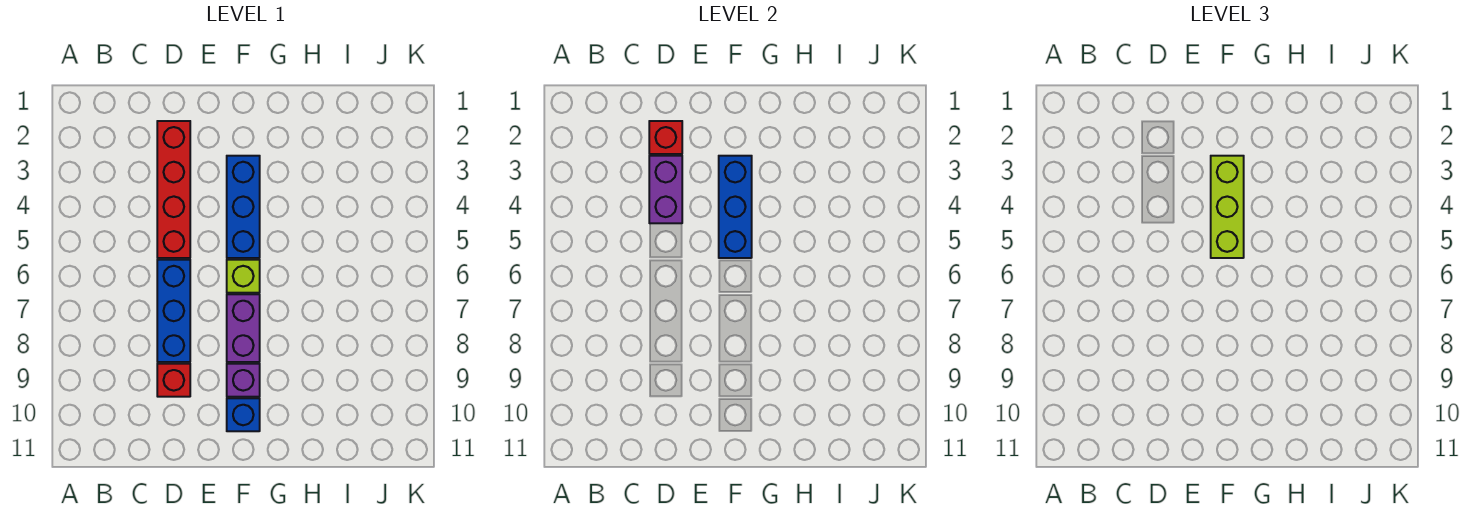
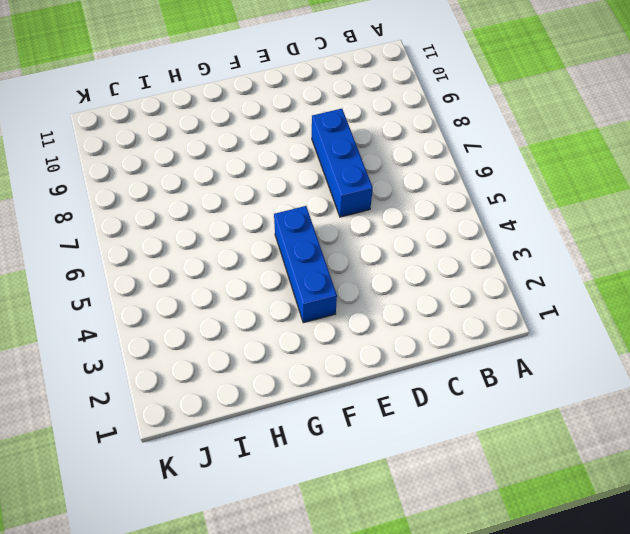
none -> red brick D2:D5 level 1
none -> red brick D9 level 1
none -> lime brick F6 level 1

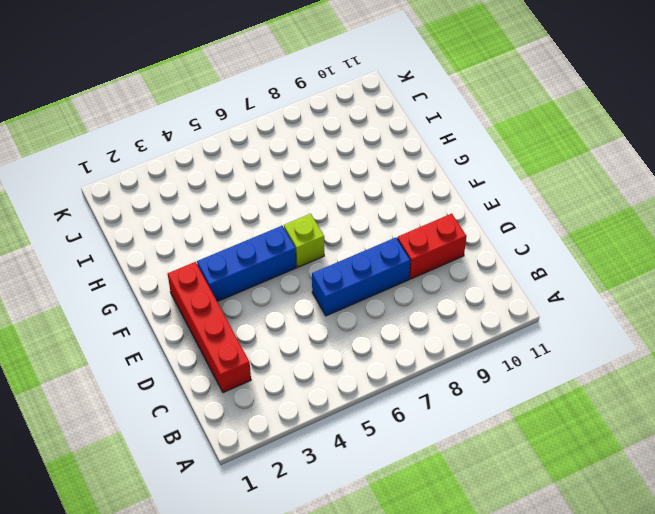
red brick C2:F2 level 1 -> red brick D2:D5 level 1
red brick D9:D10 level 1 -> red brick D9 level 1
none -> purple brick F7:F8 level 1
none -> purple brick F9 level 1
none -> blue brick F10 level 1

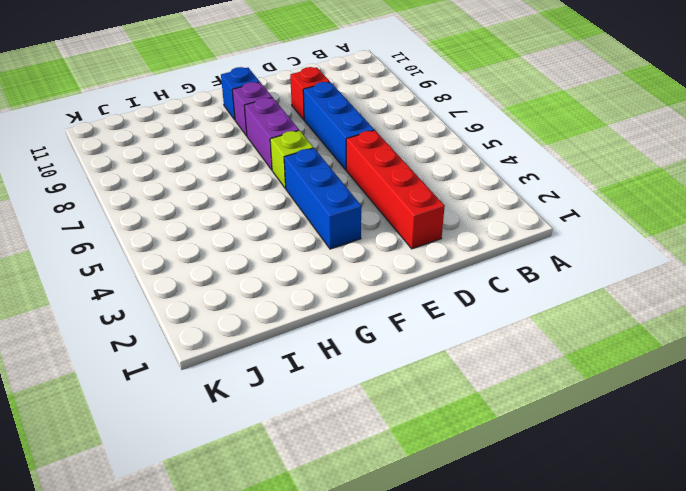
none -> red brick D2 level 2
none -> purple brick D3:D4 level 2
none -> blue brick F3:F5 level 2

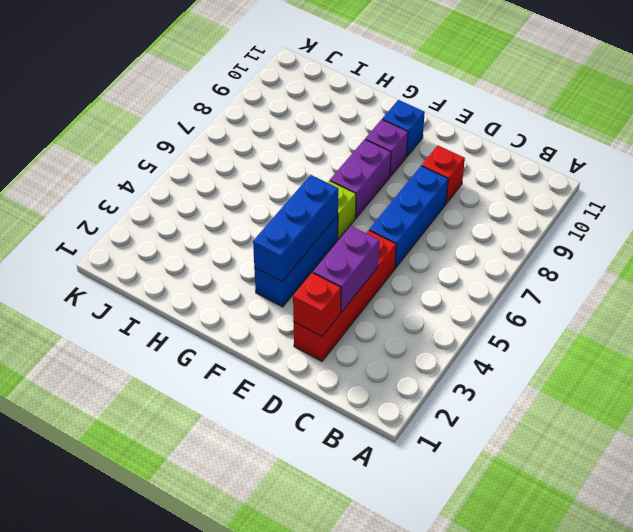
none -> lime brick F3:F5 level 3

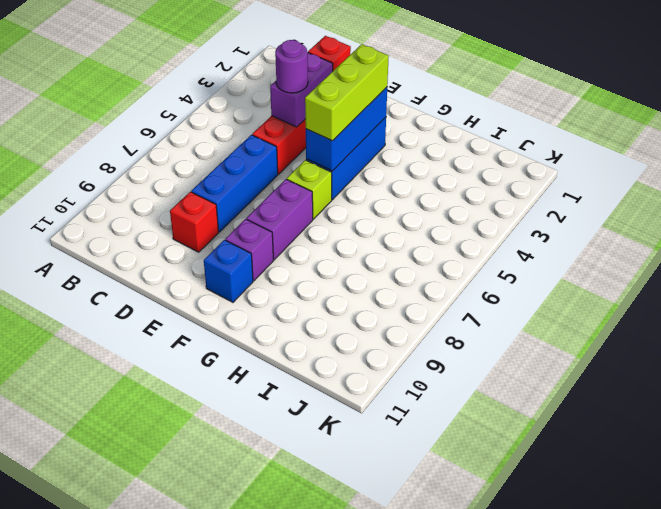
purple round brick D4 level 3 -> none

